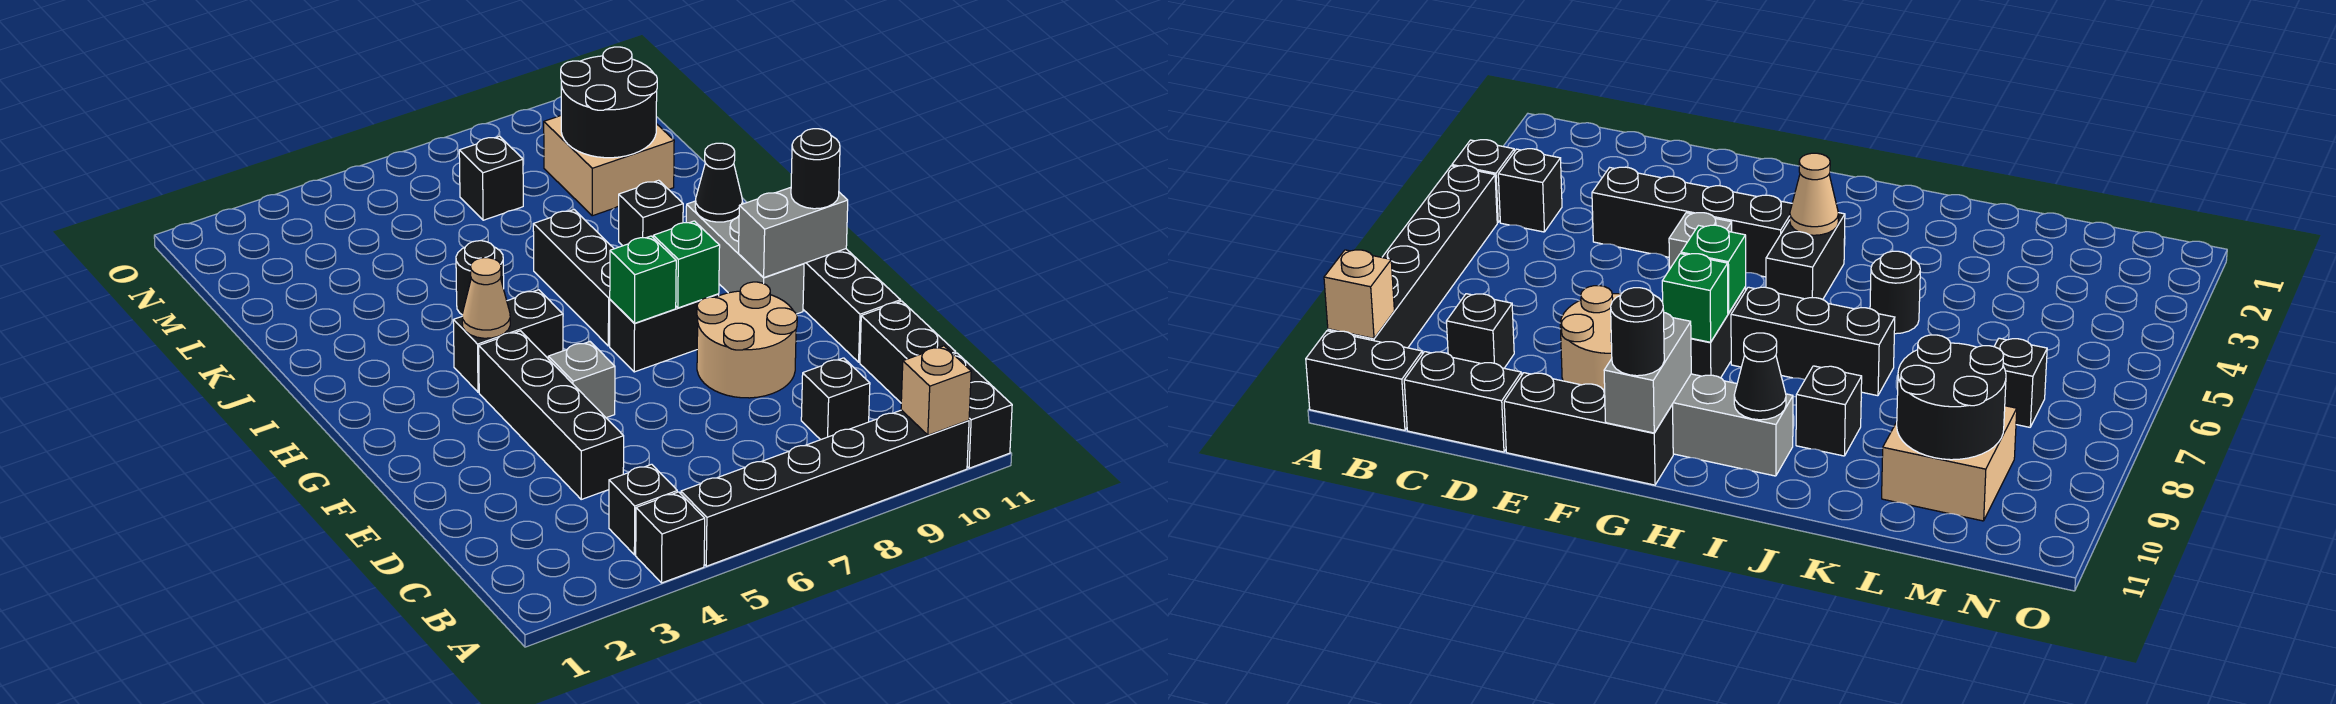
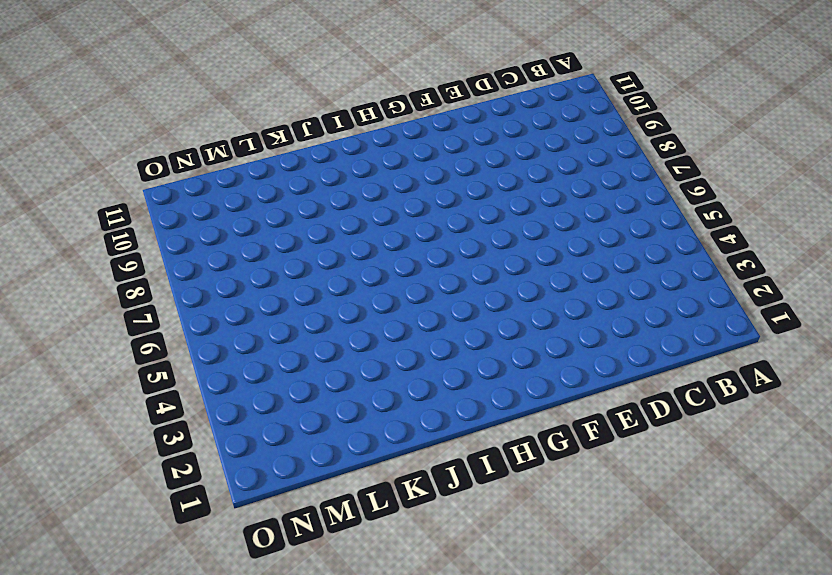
none -> black brick A4 level 1
none -> black brick A5:A10 level 1
none -> black brick A11:B11 level 1

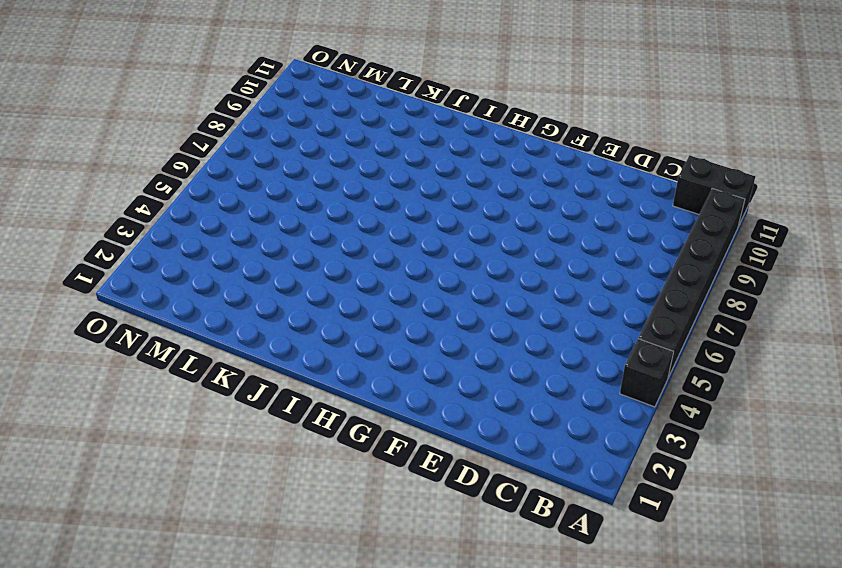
none -> black brick B4 level 1
none -> black brick C9 level 1
none -> black brick C11:D11 level 1

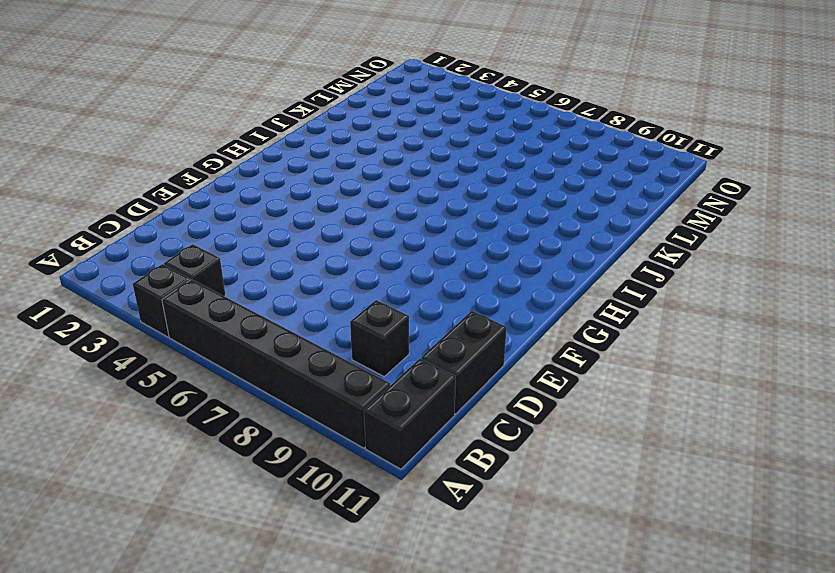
none -> black brick D4:G4 level 1
none -> tan round brick E8:F9 level 1
none -> black brick E11:G11 level 1

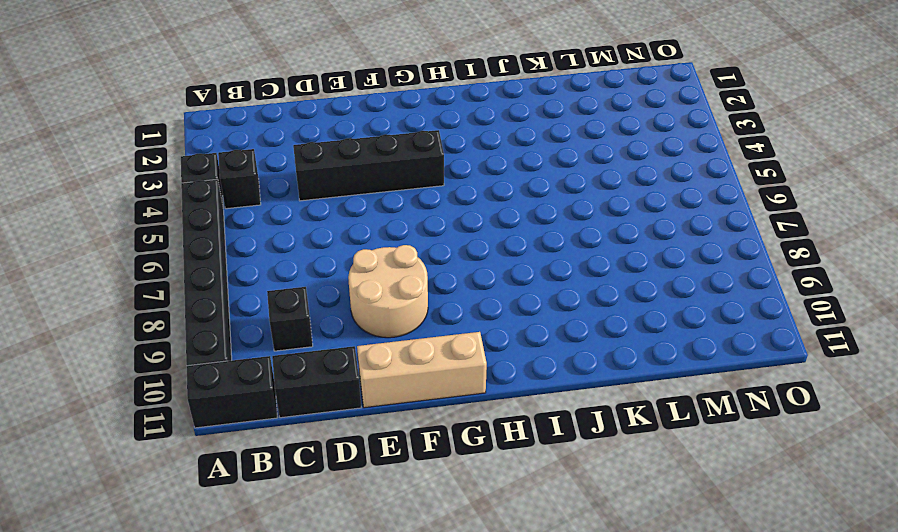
tan brick E11:G11 level 1 -> black brick E11:G11 level 1
none -> grey brick F5 level 1
none -> black brick G7:G8 level 1
none -> grey brick G10:I10 level 1

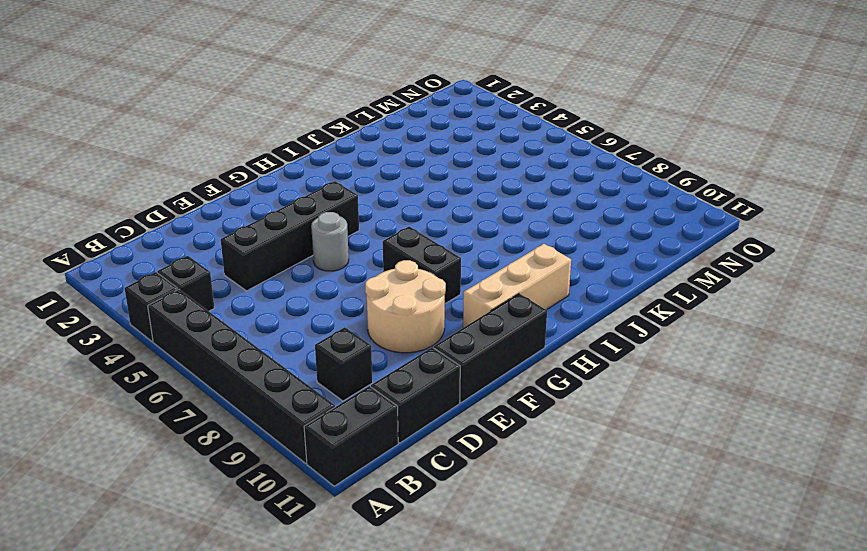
grey round brick F5 level 1 -> grey brick F5 level 1
tan brick G10:I10 level 1 -> grey brick G10:I10 level 1
none -> black brick H4:H5 level 1
none -> black brick H7:J7 level 1
none -> black round brick J5 level 1

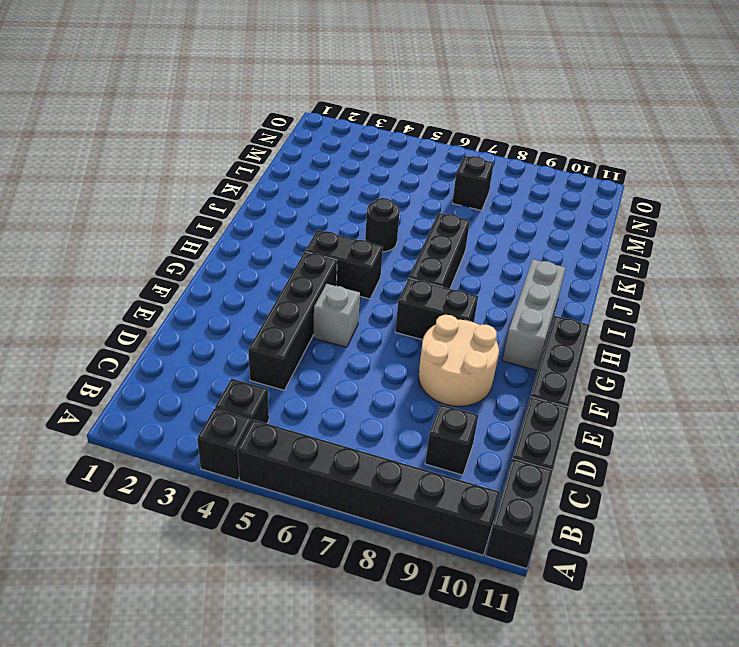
none -> black brick J9 level 1
none -> tan brick L9:M10 level 1
none -> tan brick A10 level 2

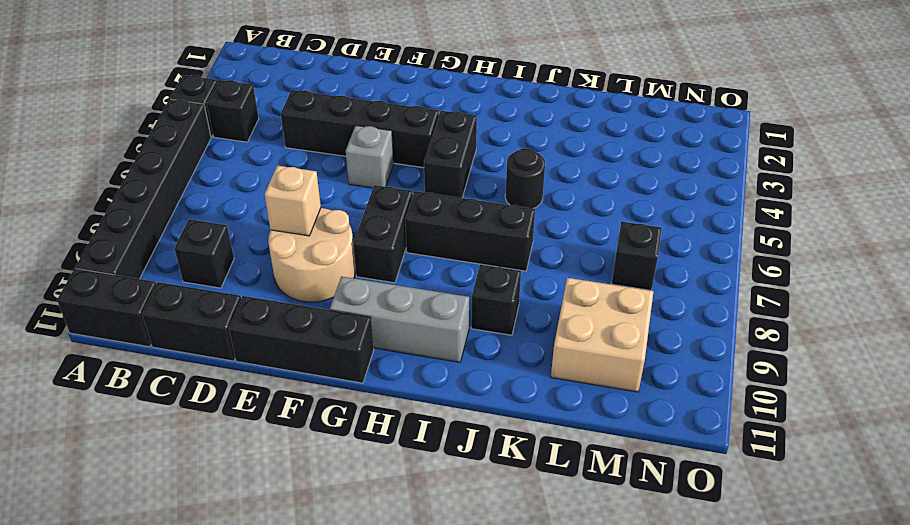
tan brick E8 level 2 -> tan brick A10 level 2
none -> green brick G7 level 2
none -> green brick G8 level 2
none -> grey brick G10:G11 level 2

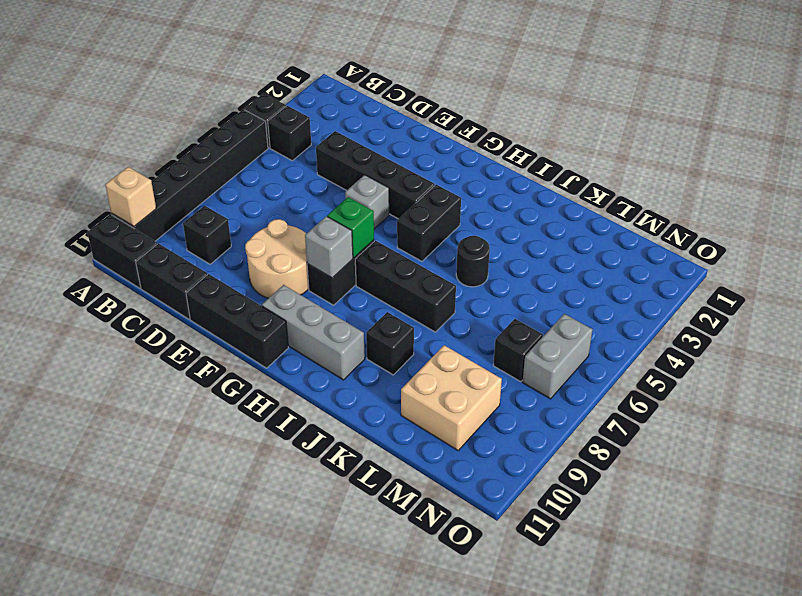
grey brick G8 level 2 -> green brick G8 level 2
grey brick N6:N7 level 1 -> grey brick G10:G11 level 2
none -> tan cone H4 level 2
none -> black cone I10 level 2
none -> black round brick L9:M10 level 2

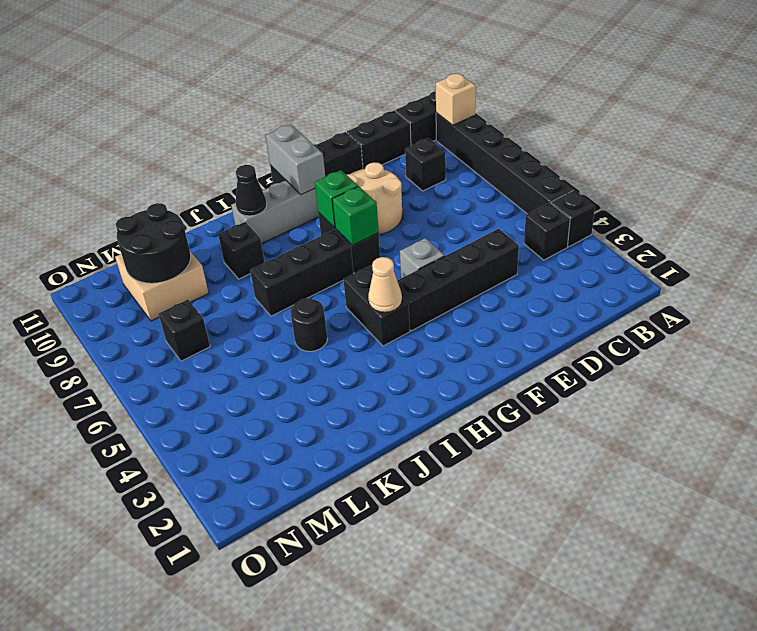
none -> black round brick G11 level 3

